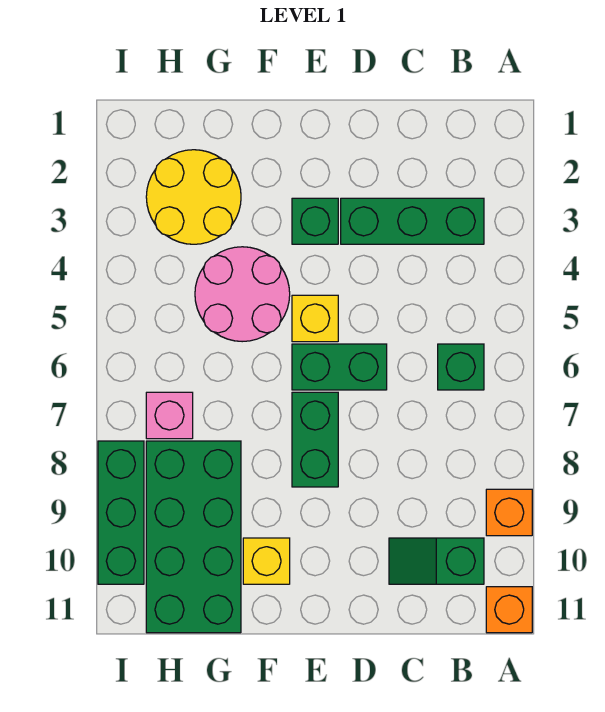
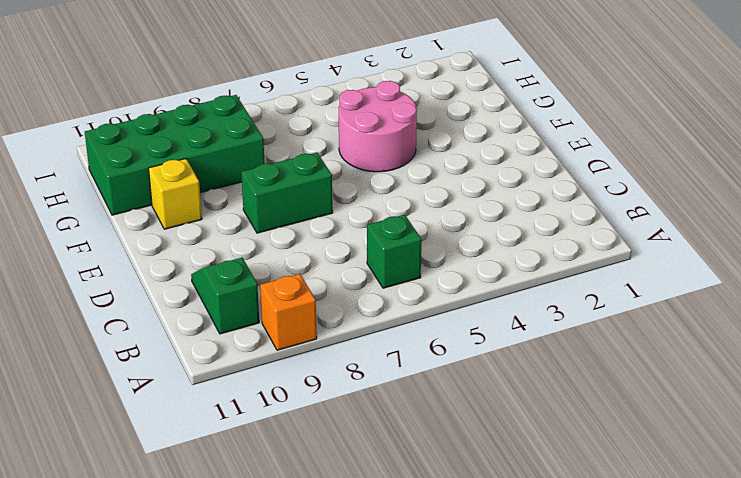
none -> orange brick A11 level 1
none -> green brick B3:D3 level 1
none -> green brick D6:E6 level 1

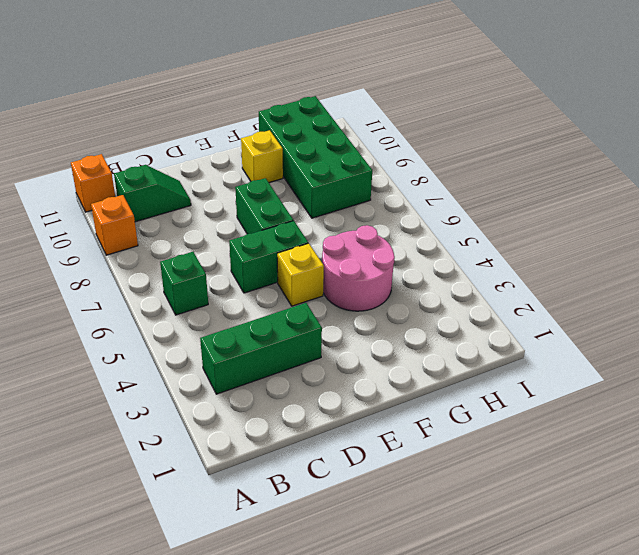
none -> green brick E3 level 1
none -> yellow round brick G2:H3 level 1
none -> pink brick H7 level 1

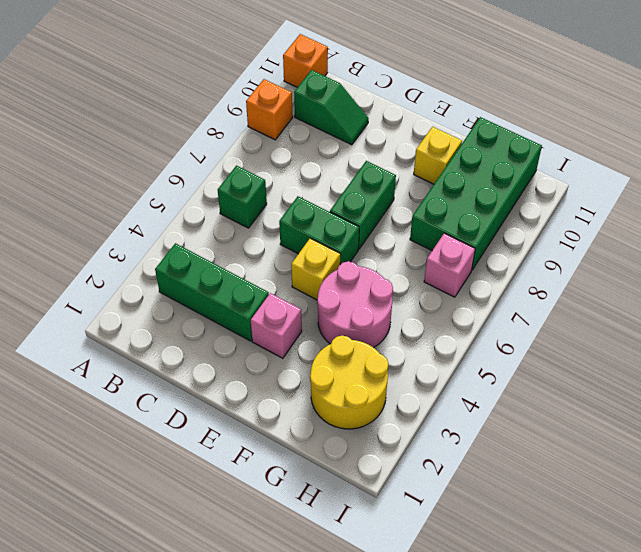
pink brick E3 level 1 -> green brick E3 level 1
none -> green brick I8:I10 level 1

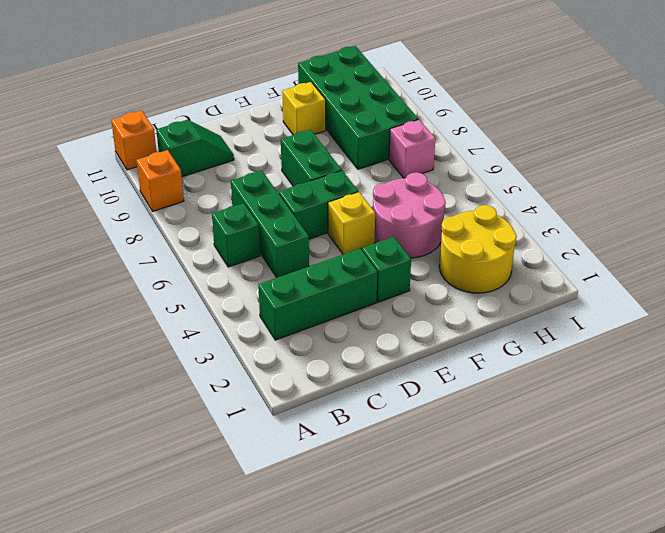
green brick C5:C7 level 1 -> green brick I8:I10 level 1

